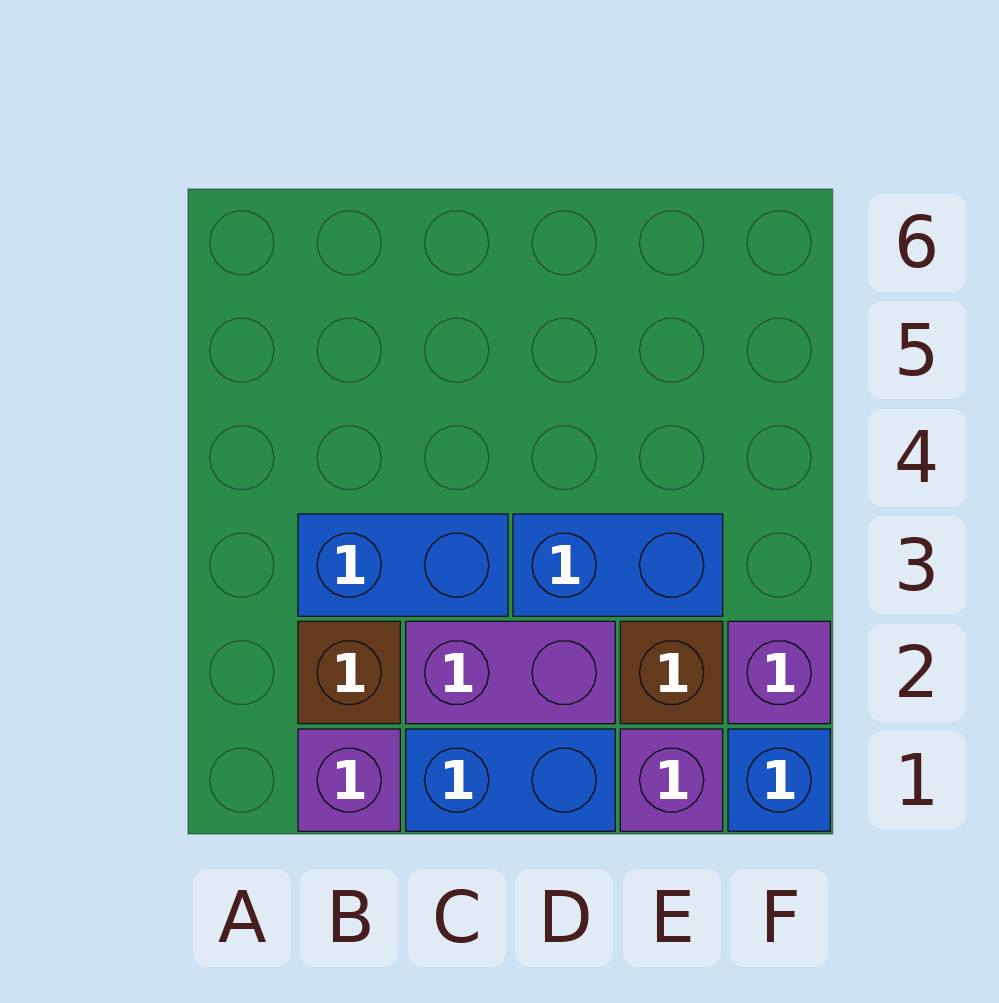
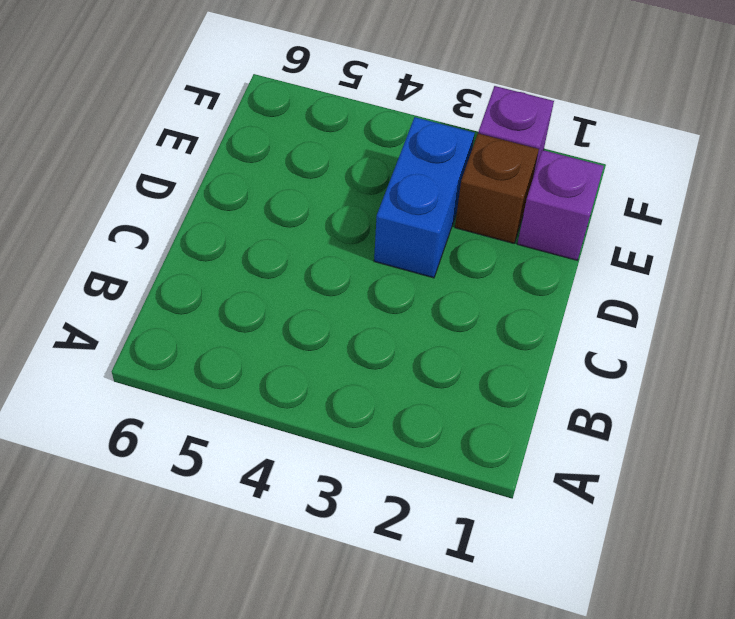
none -> purple brick B1 level 1
none -> brown brick B2 level 1

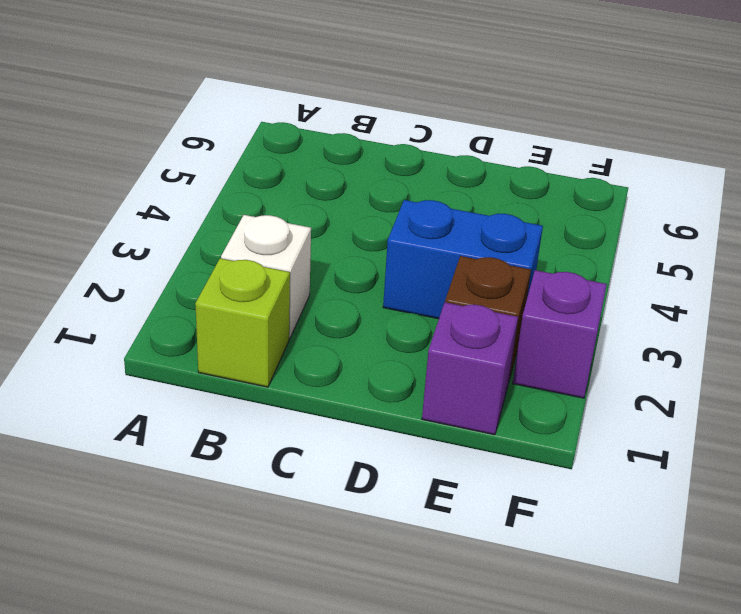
lime brick B1 level 1 -> purple brick B1 level 1
white brick B2 level 1 -> brown brick B2 level 1
none -> blue brick B3:C3 level 1
none -> blue brick C1:D1 level 1

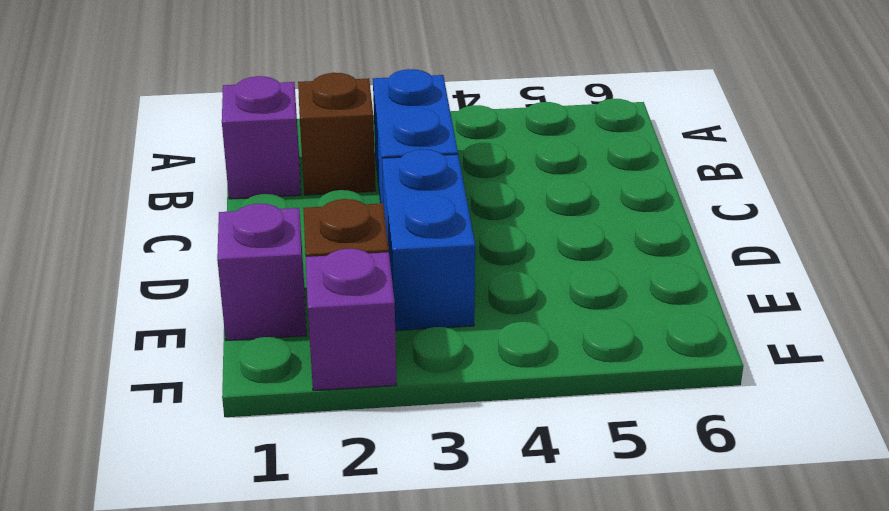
none -> blue brick C1:D1 level 1
none -> purple brick C2:D2 level 1

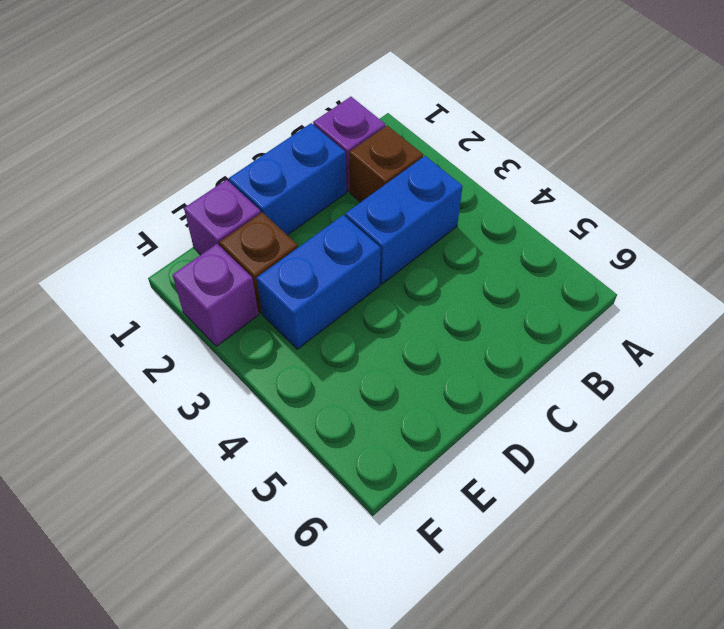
none -> purple brick C2:D2 level 1
none -> blue brick F1 level 1

